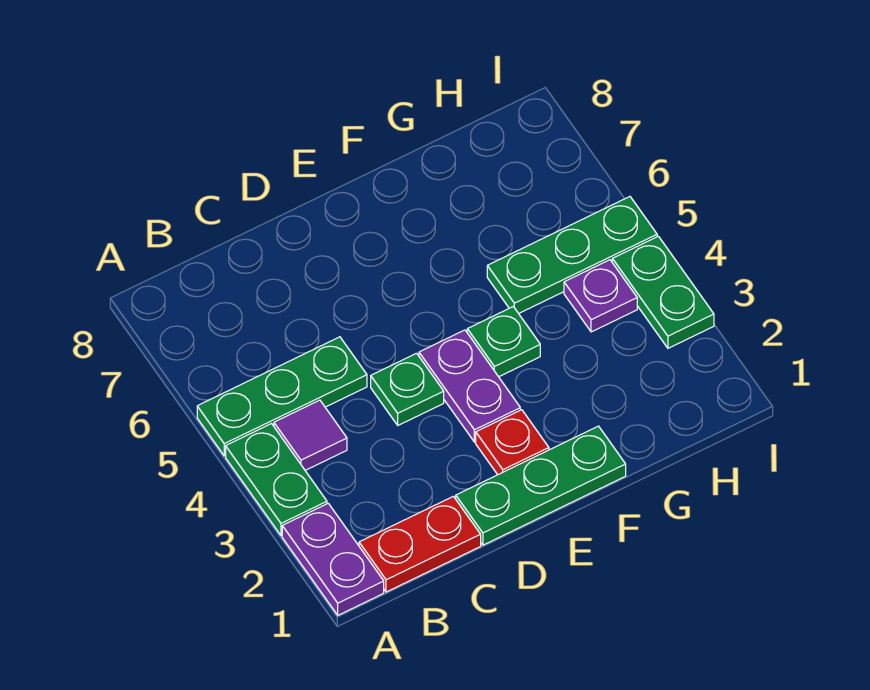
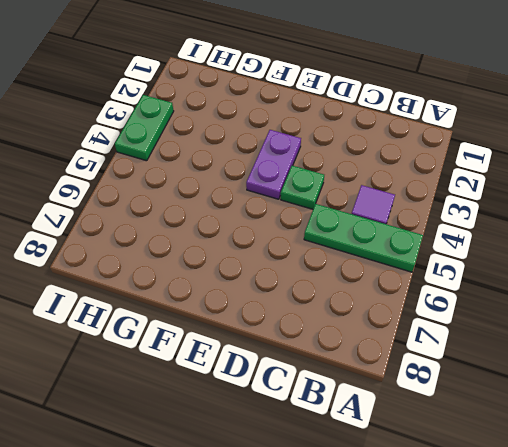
none -> purple plate A1:A2 level 1
none -> green plate A3:A4 level 1
none -> red plate B1:C1 level 1

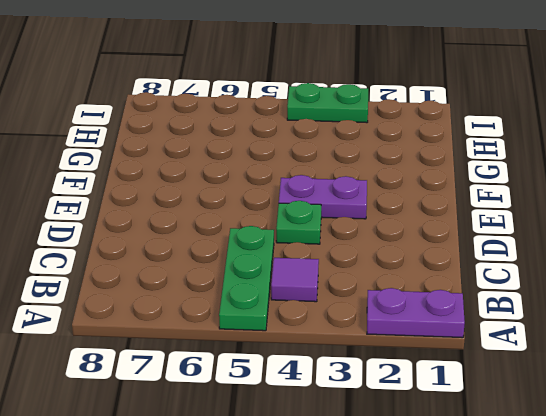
none -> green plate A3:A4 level 1
none -> red plate B1:C1 level 1
none -> green plate D1:F1 level 1

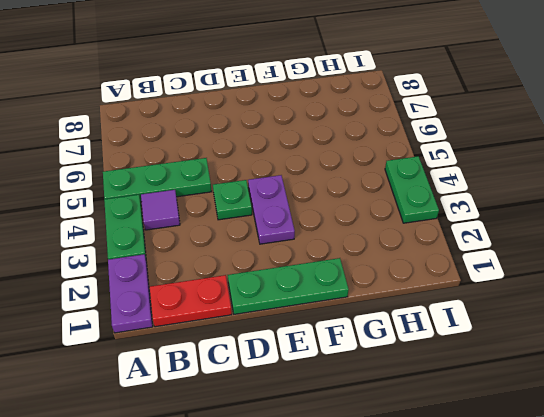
none -> red plate E2 level 1
none -> green plate F4 level 1
none -> green plate G5:I5 level 1

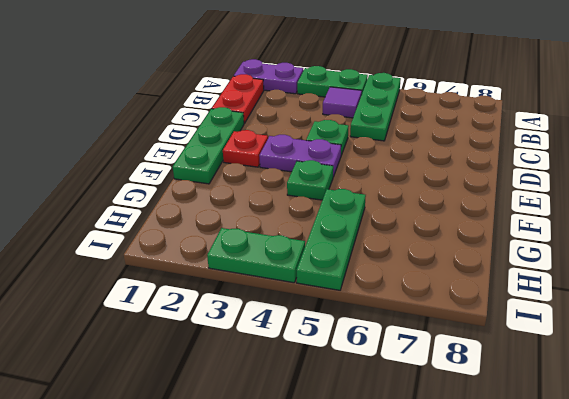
none -> purple plate H4 level 1

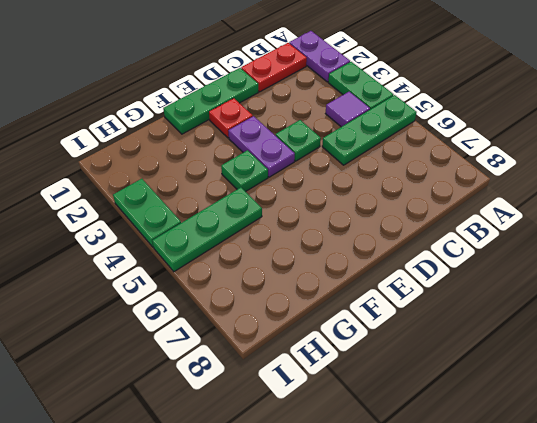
none -> purple plate H4 level 1

